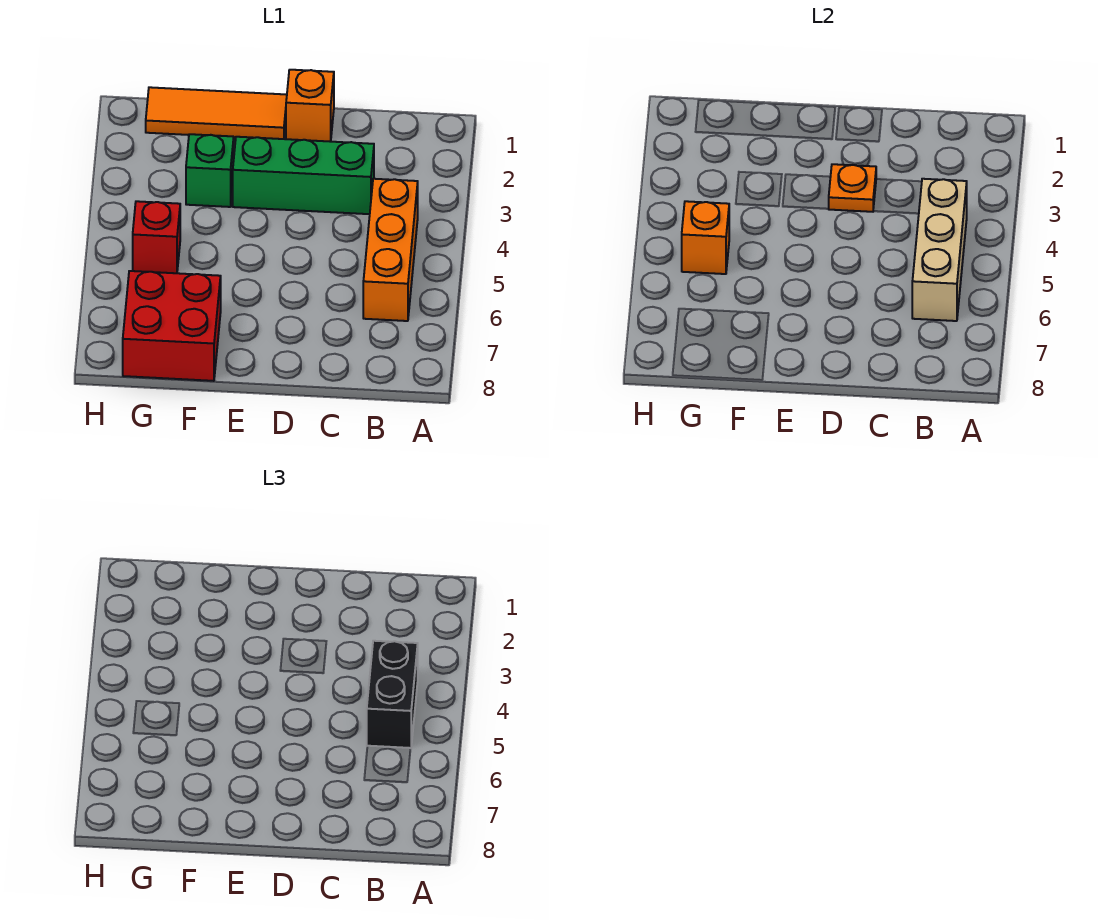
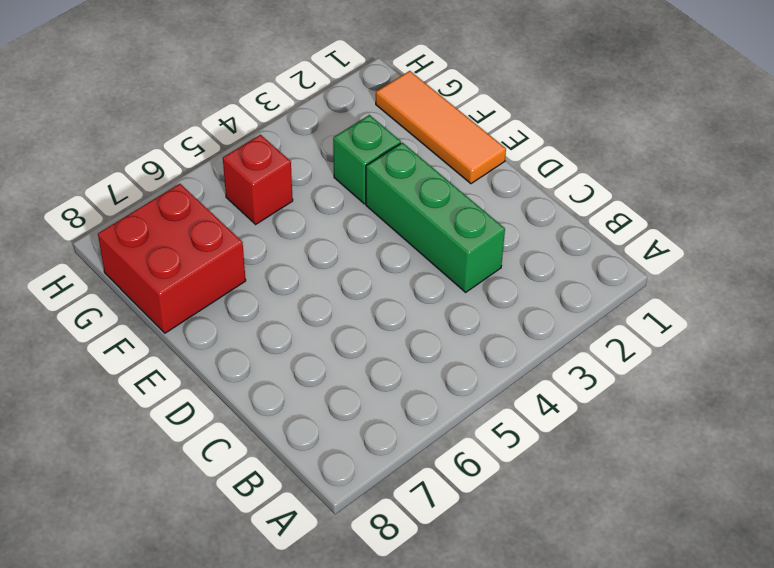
none -> orange brick B4:B6 level 1
none -> orange brick D1 level 1

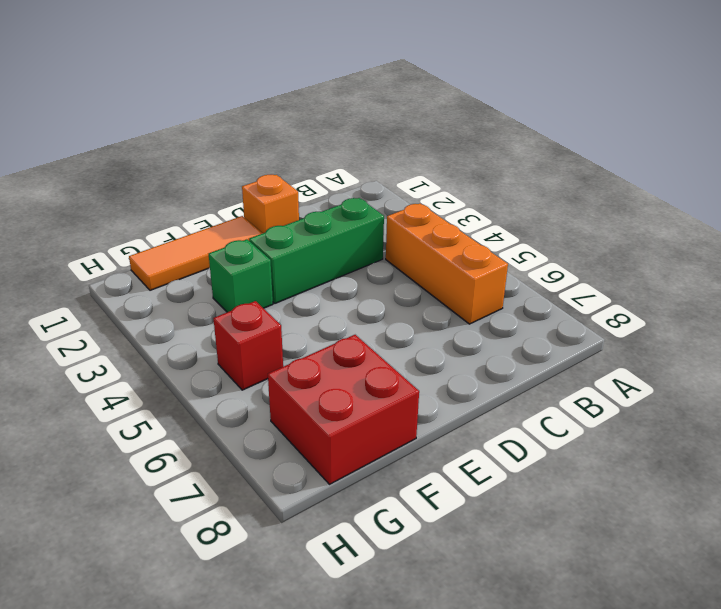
none -> tan brick B4:B6 level 2
none -> orange plate D3 level 2

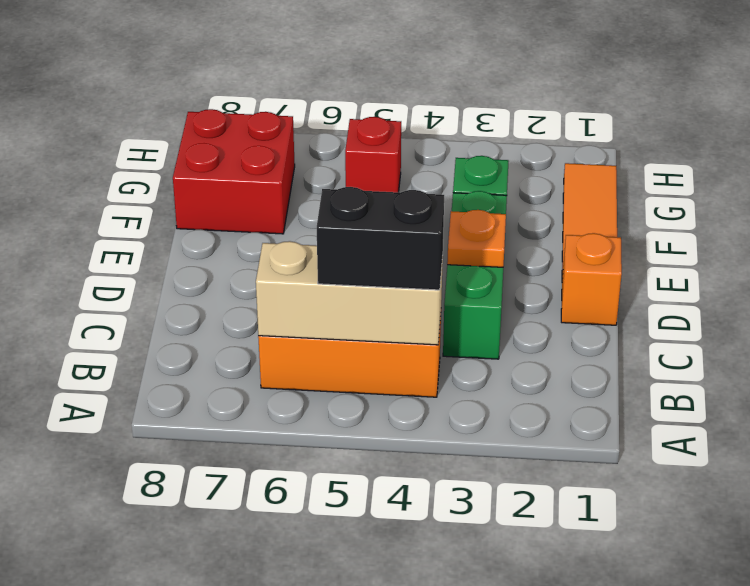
none -> orange brick G5 level 2

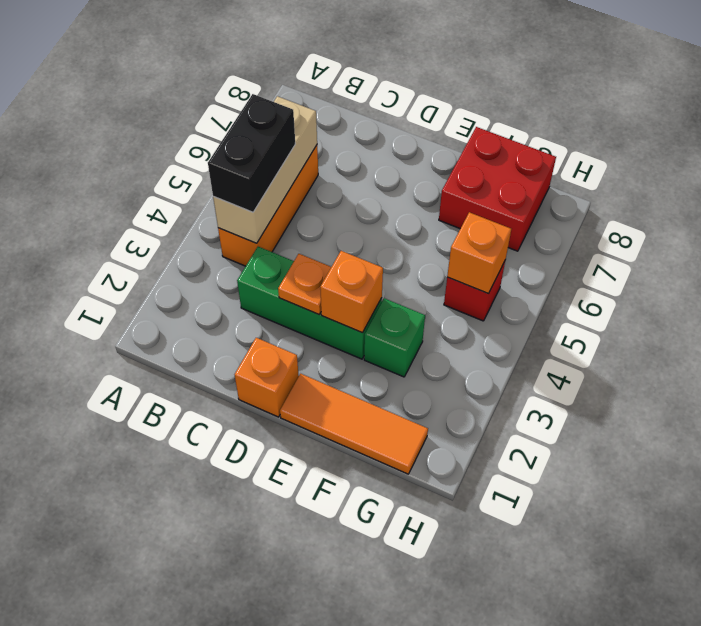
orange brick E3 level 2 -> none

